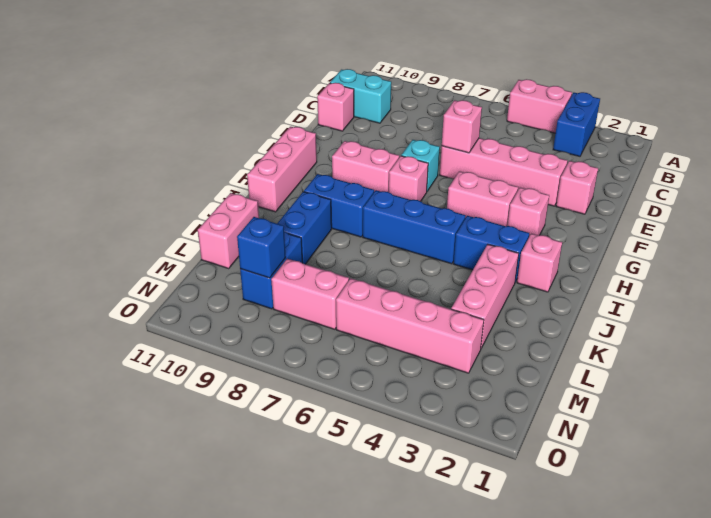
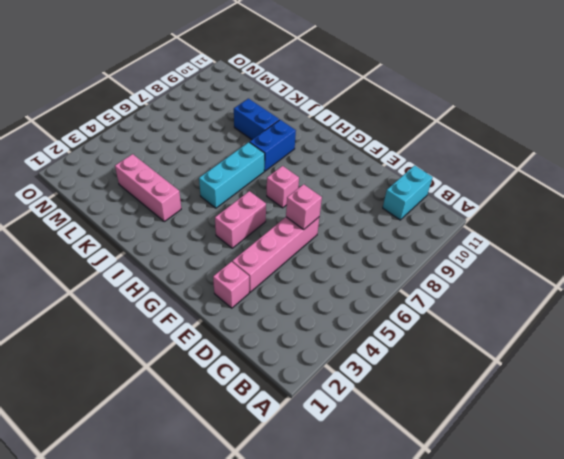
cyan brick I5:I7 level 1 -> blue brick I5:I7 level 1
none -> blue brick A3:B3 level 1
none -> pink brick A4:A5 level 1
none -> pink brick D11 level 1

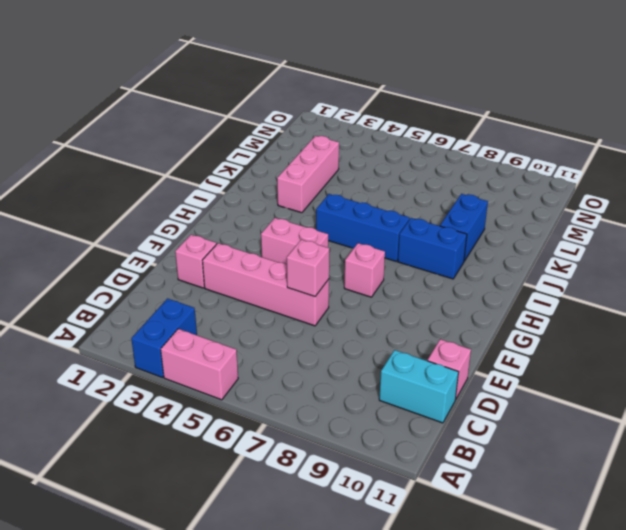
none -> cyan brick F7 level 1
none -> pink brick G3 level 1
none -> pink brick G8:G9 level 1

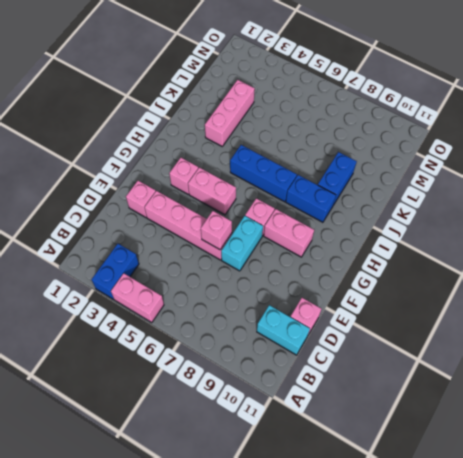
cyan brick E7:F7 level 1 -> cyan brick F7 level 1
none -> pink brick G11:I11 level 1
none -> pink brick I2 level 1
none -> blue brick I3:I4 level 1

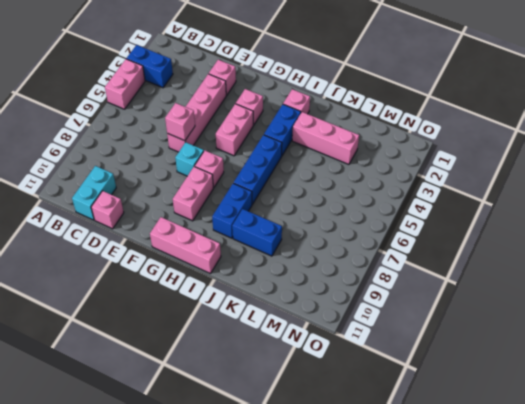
none -> pink brick K11:L11 level 1
none -> blue brick L9:M9 level 1
none -> pink brick M3:M6 level 1

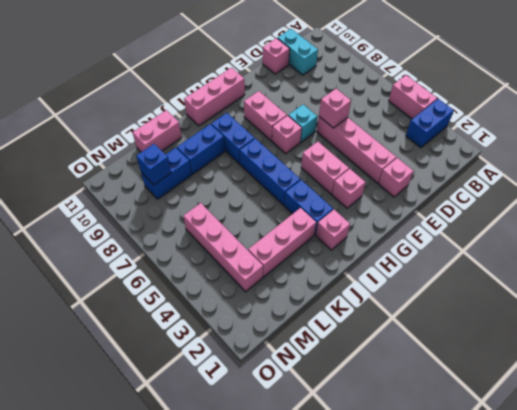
none -> pink brick M7:M8 level 1

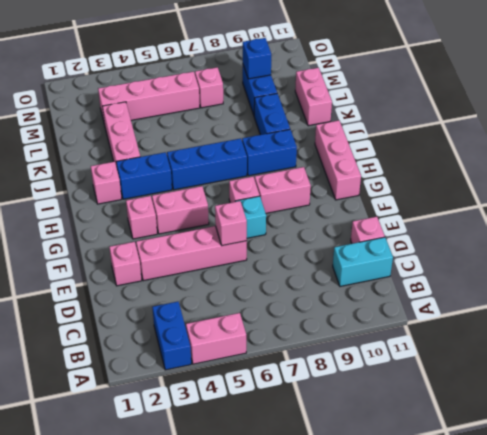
pink brick M7 level 1 -> pink brick M7:M8 level 1

